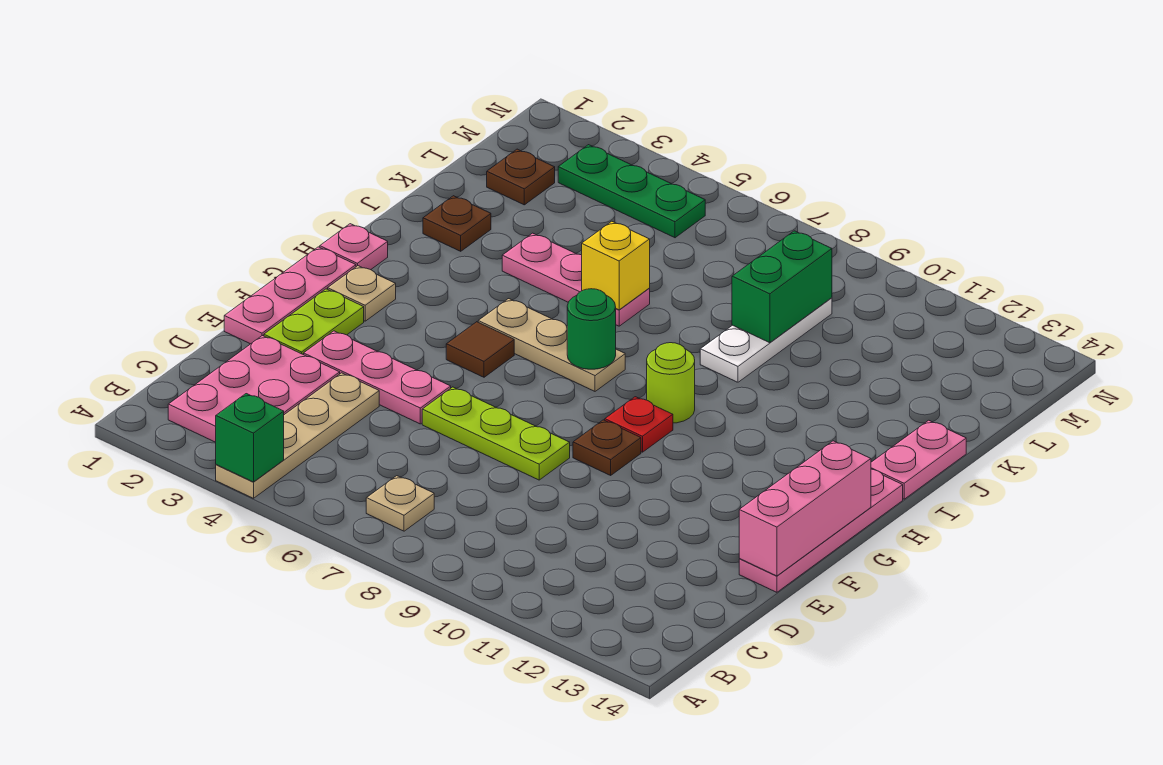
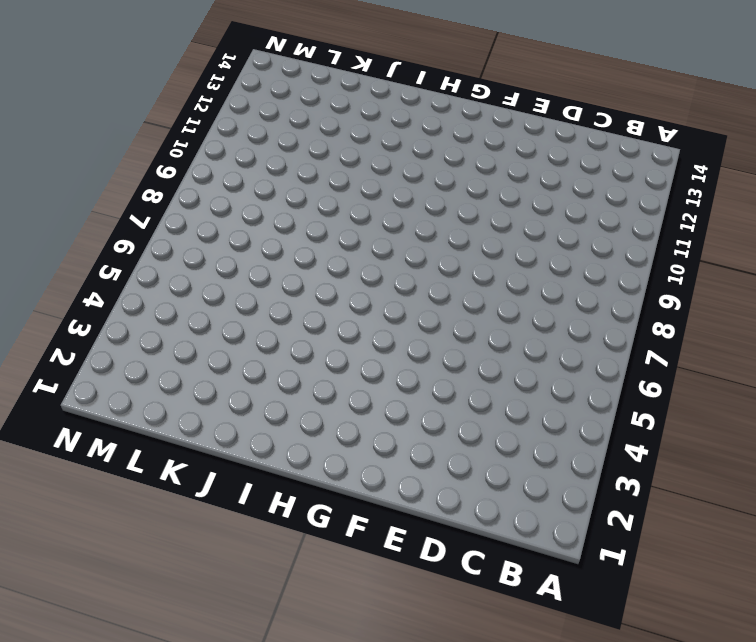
none -> tan plate A4:D4 level 1
none -> pink plate B2:D3 level 1
none -> tan plate B7 level 1

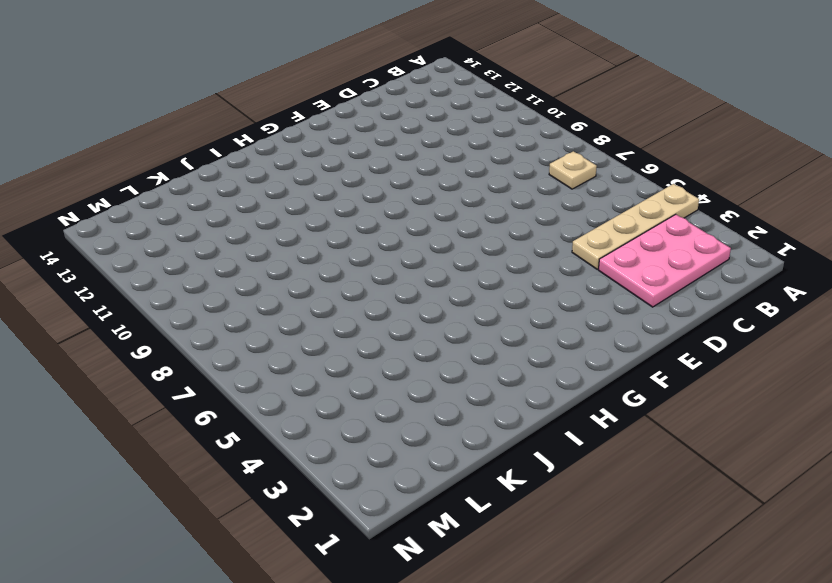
none -> pink plate E1:G1 level 1
none -> lime plate E2:F2 level 1
none -> pink plate E3:E5 level 1

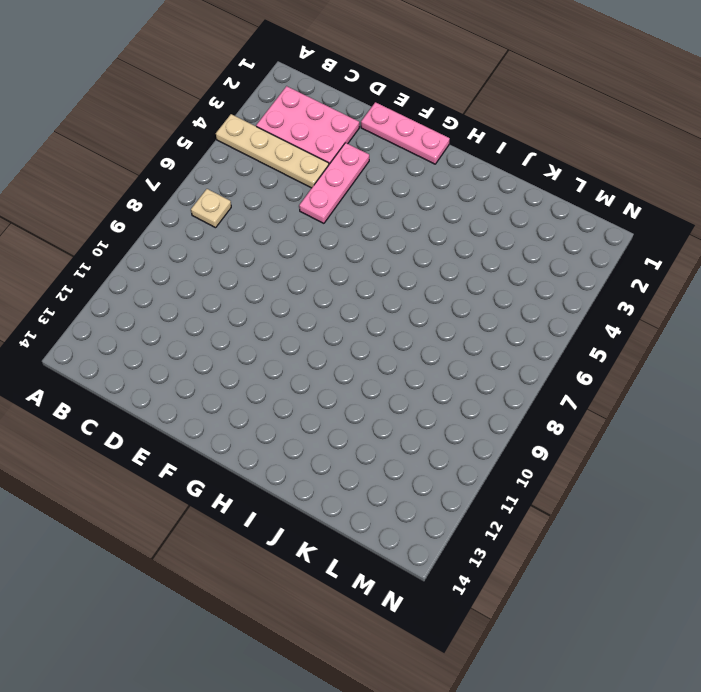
none -> lime plate E2:F2 level 1
none -> lime plate E6:E8 level 1
none -> pink plate E14:H14 level 1

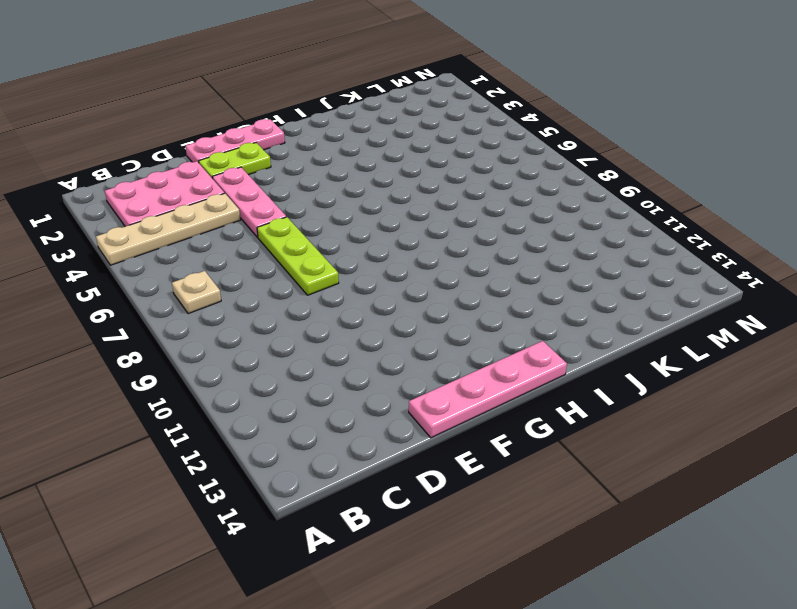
none -> brown plate F9 level 1
none -> tan plate G2 level 1
none -> brown tile G5 level 1

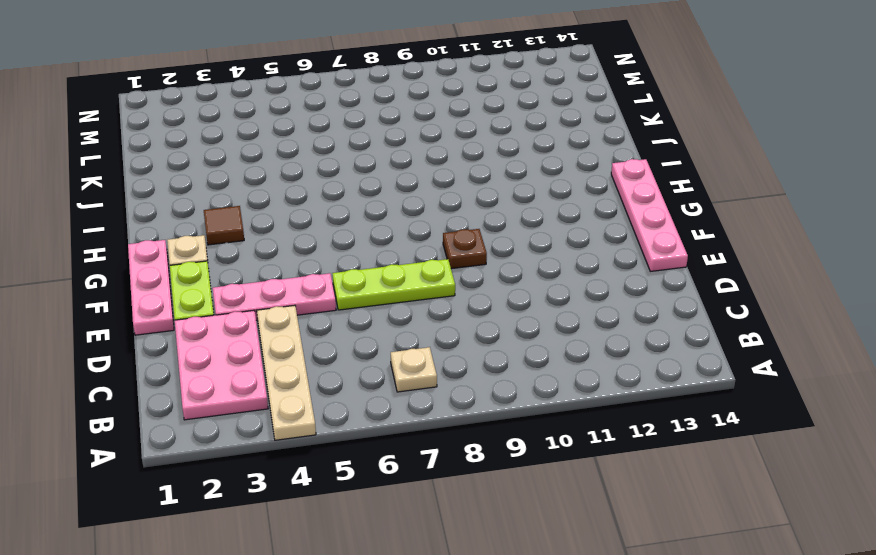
brown tile H3 level 1 -> brown tile G5 level 1
none -> red plate G9 level 1
none -> pink plate H1 level 1
none -> tan plate H5:H7 level 1

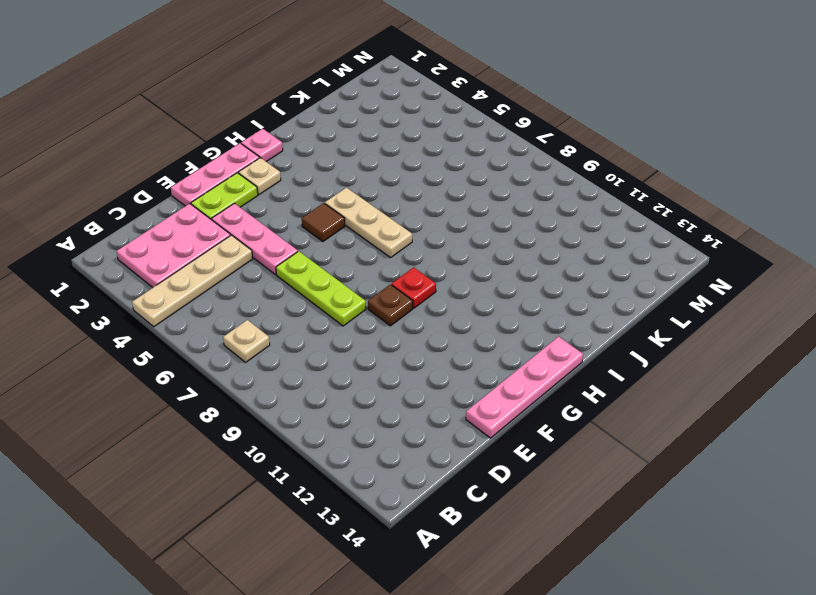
none -> lime round brick H9 level 1
none -> pink plate I14:J14 level 1
none -> brown plate J2 level 1

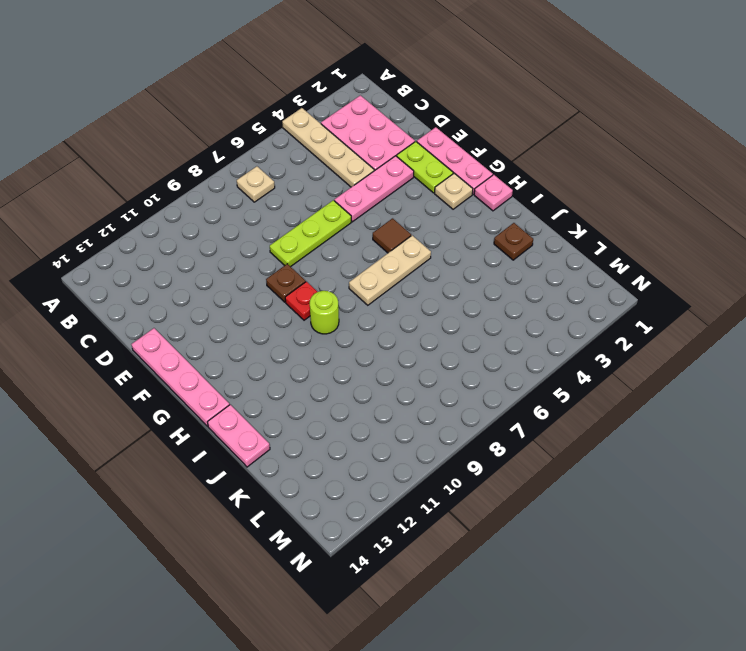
none -> pink plate J4:J6 level 1
none -> white plate J9:L9 level 1
none -> brown plate L2 level 1

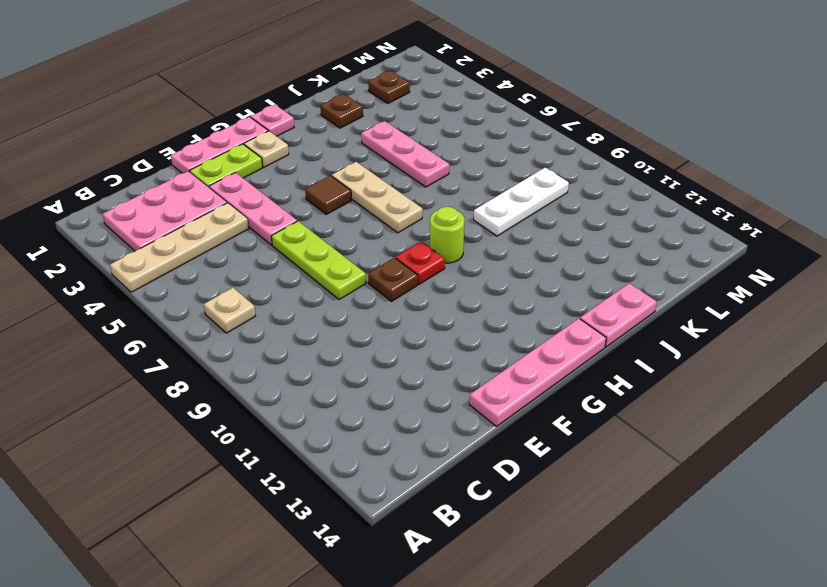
none -> green plate M3:M5 level 1
none -> green brick A4 level 2
none -> pink brick E14:G14 level 2

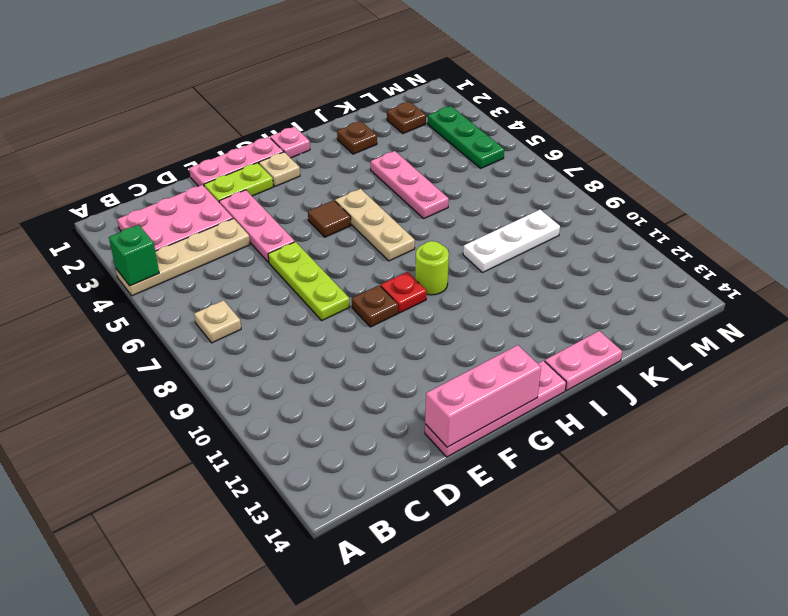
none -> green round brick H7 level 2
none -> yellow brick J6 level 2
none -> green brick K9:L9 level 2

